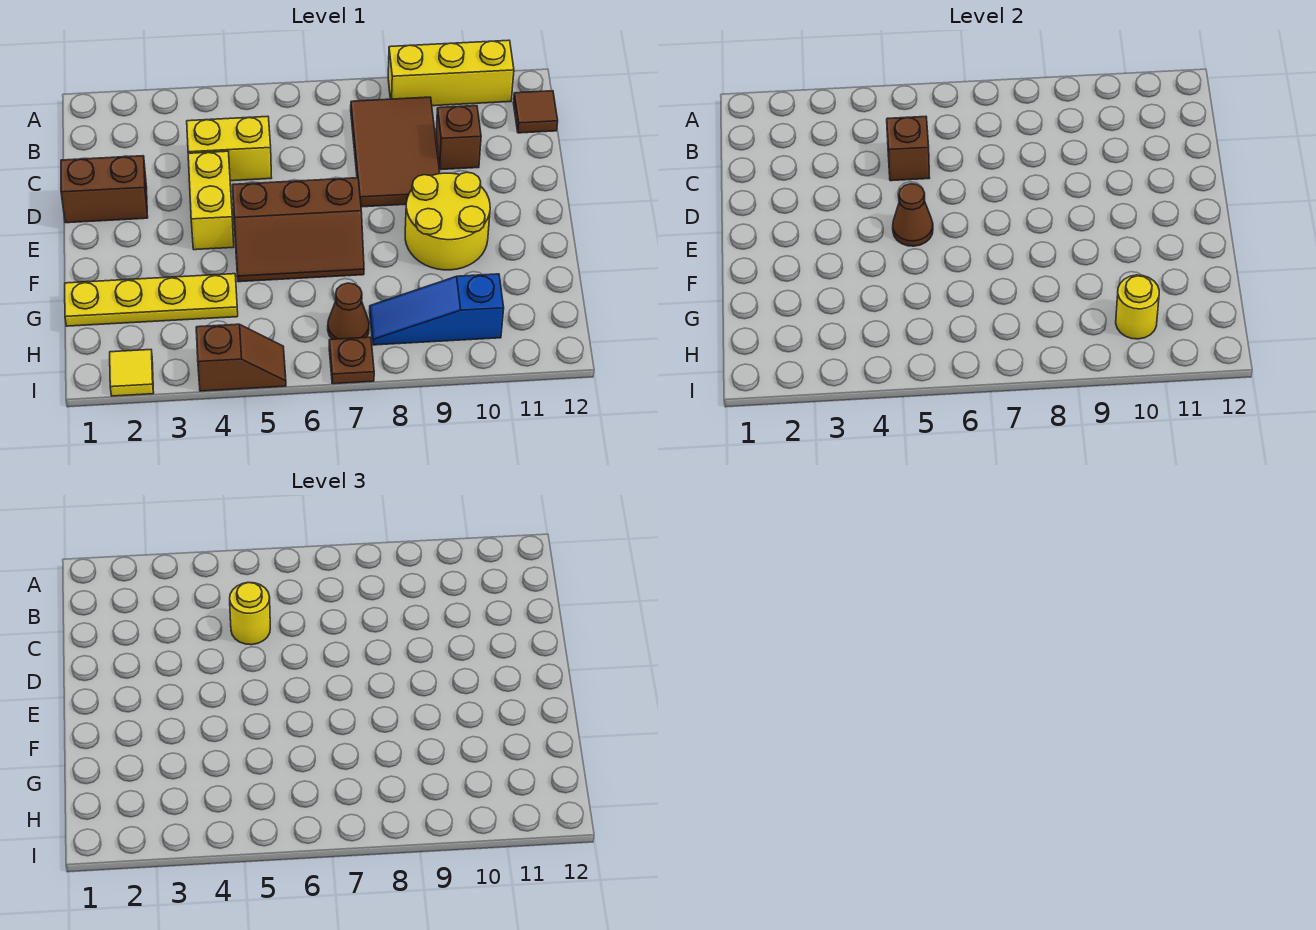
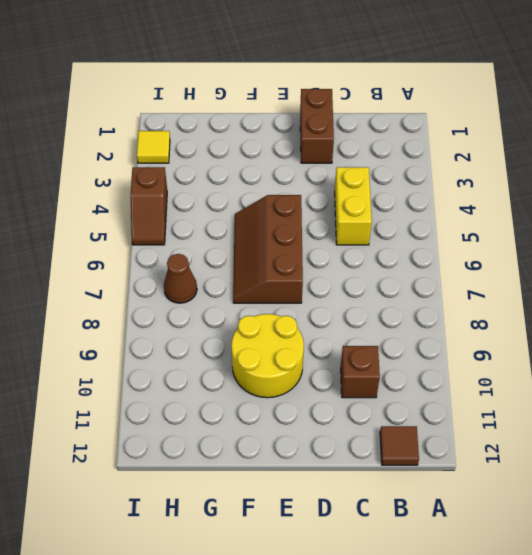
none -> yellow brick A9:A11 level 1
none -> brown tile B8:D9 level 1
none -> yellow brick D4:E4 level 1

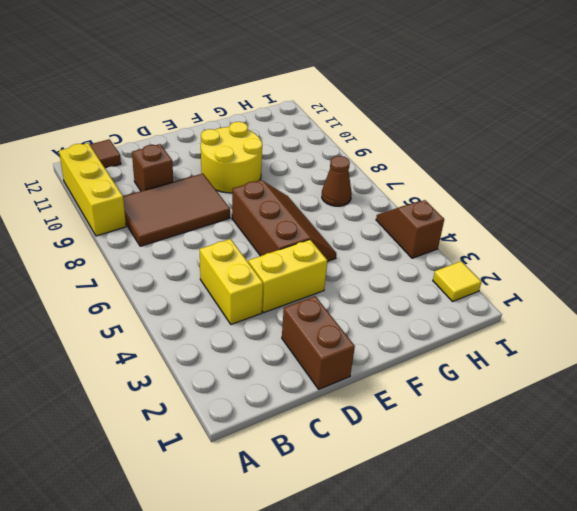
none -> yellow plate G1:G4 level 1
none -> blue slope H8:H10 level 1 top 10
none -> brown plate I7 level 1

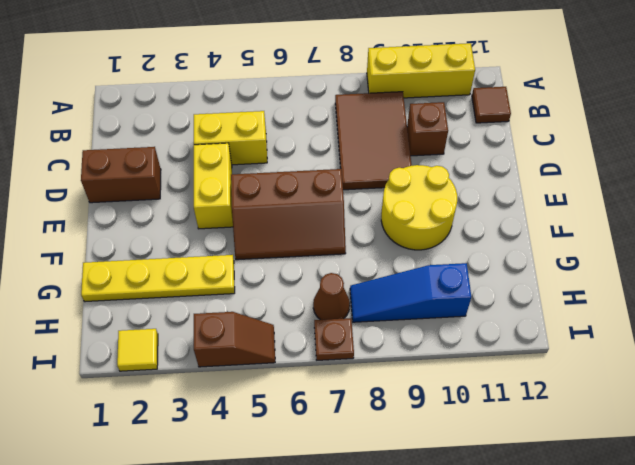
none -> brown brick C5 level 2
none -> brown cone E5 level 2
none -> yellow round brick H10 level 2

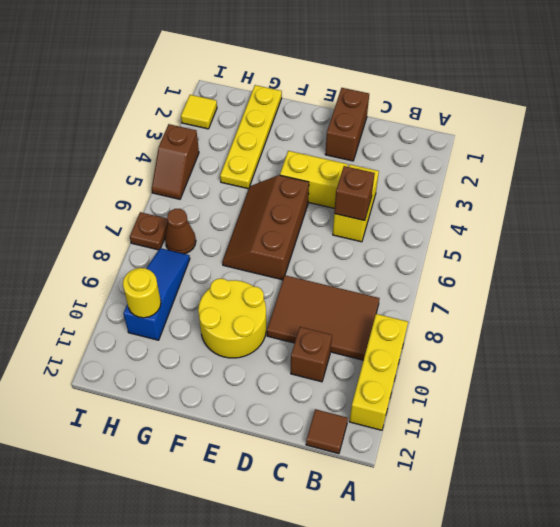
none -> brown cone E5 level 2
none -> yellow round brick C5 level 3

